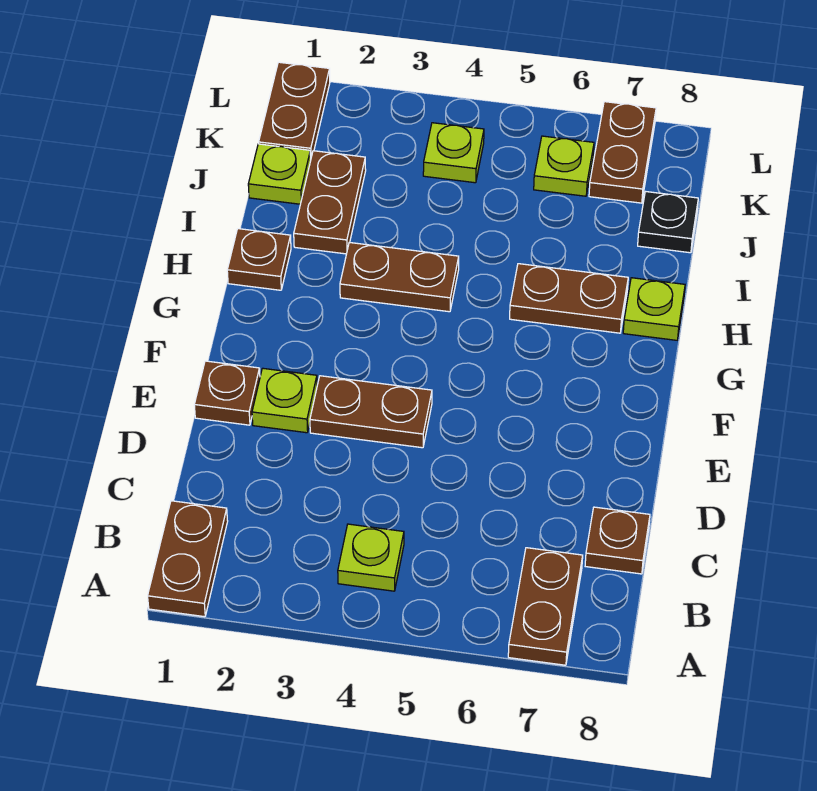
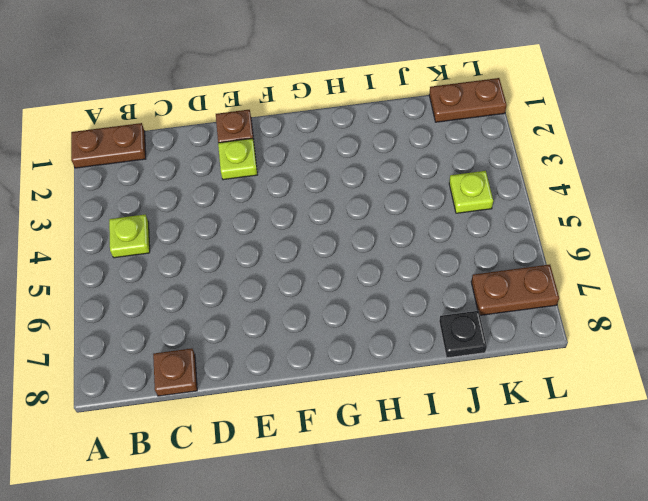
none -> brown plate A7:B7 level 1
none -> brown plate E3:E4 level 1
none -> brown plate H1 level 1

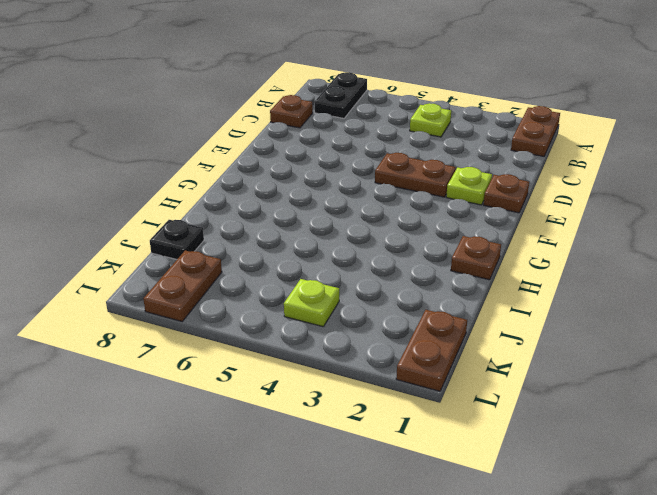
black plate A7:B7 level 1 -> brown plate A7:B7 level 1
none -> brown plate H3:H4 level 1
none -> brown plate H6:H7 level 1
none -> lime plate H8 level 1

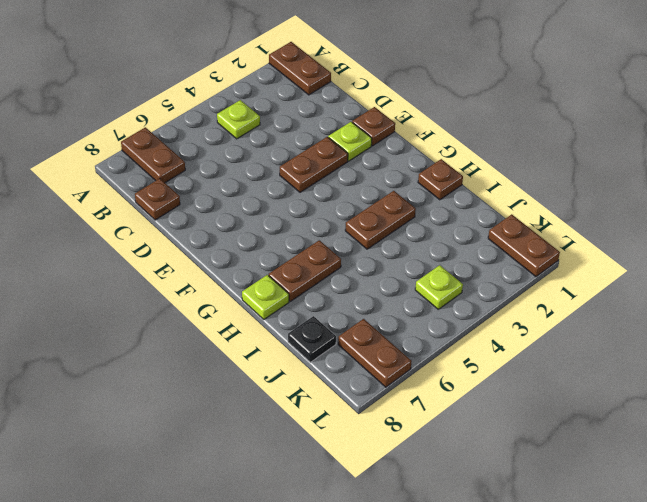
none -> brown plate I2:J2 level 1
none -> lime plate J1 level 1
none -> lime plate K6 level 1

